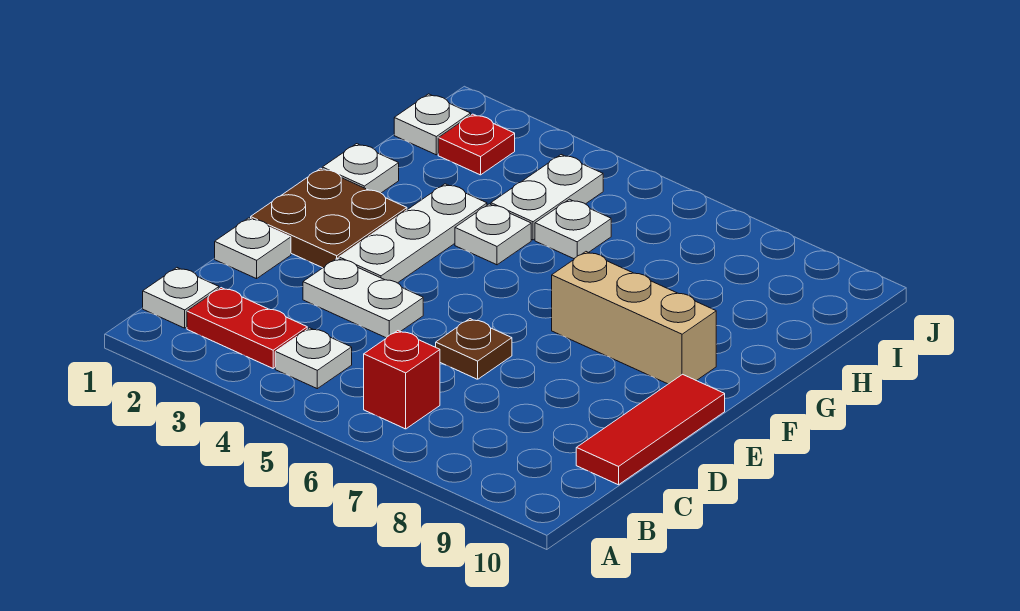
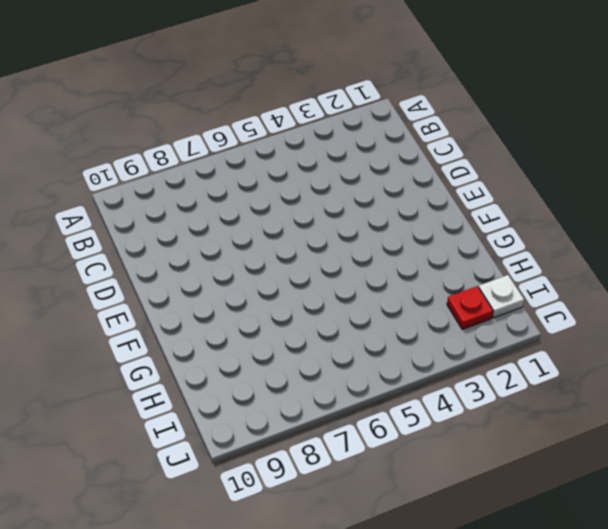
none -> white plate B1 level 1
none -> red plate B2:B3 level 1
none -> white plate B4 level 1

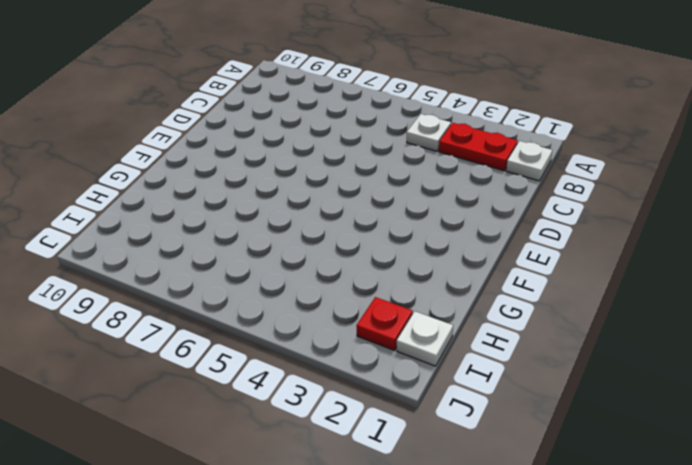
none -> red brick B6 level 1
none -> red tile C10:E10 level 1
none -> white plate D1 level 1

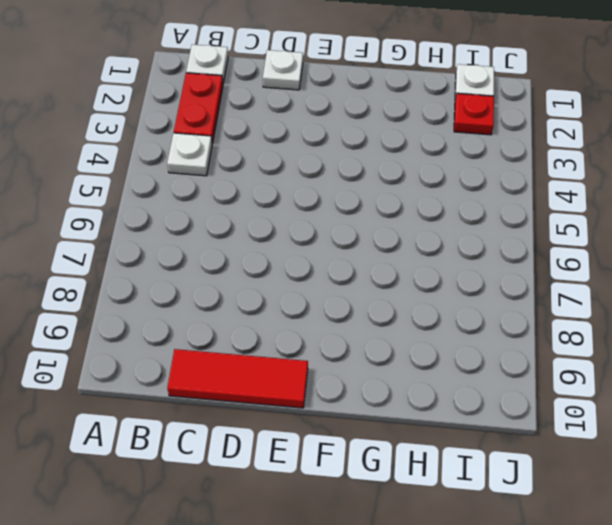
none -> red brick B6 level 1
none -> white plate D3:D4 level 1
none -> brown plate D6 level 1

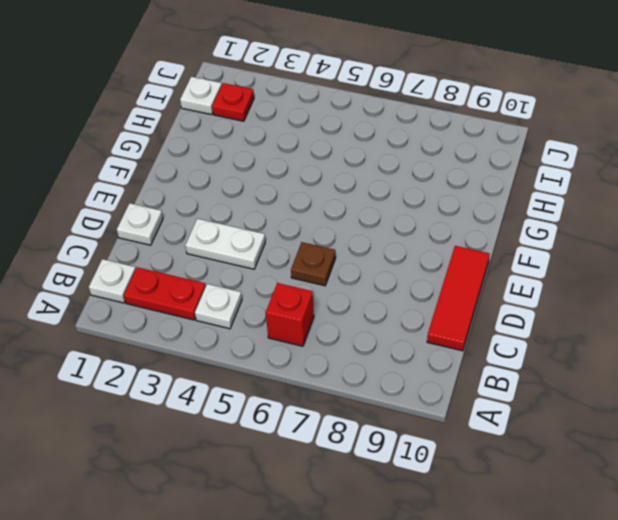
none -> brown plate E1:F2 level 1
none -> white plate E3:G3 level 1
none -> tan brick F7:F9 level 1

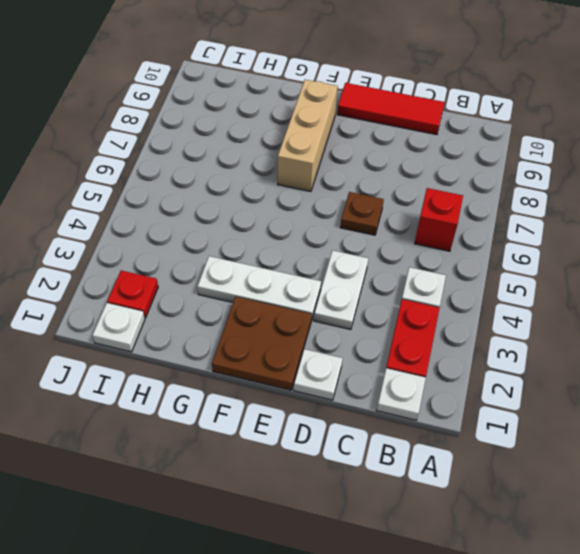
none -> white plate G1 level 1
none -> white plate G4 level 1
none -> white plate H4:I4 level 1

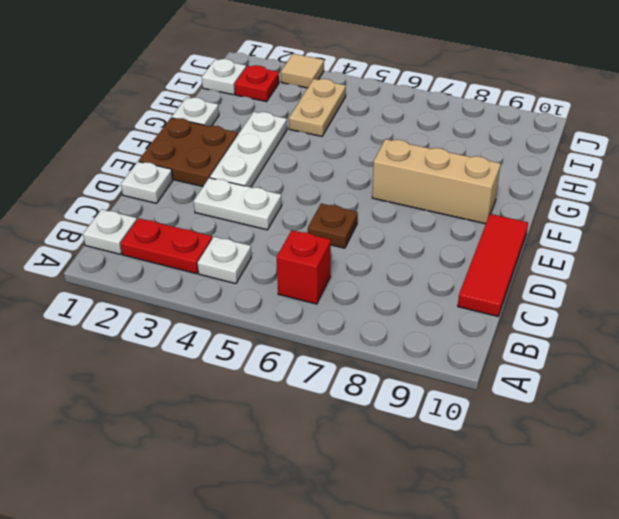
tan plate H4:I4 level 1 -> white plate H4:I4 level 1
tan tile J3 level 1 -> none
none -> white plate G4 level 1
none -> white plate H5 level 1

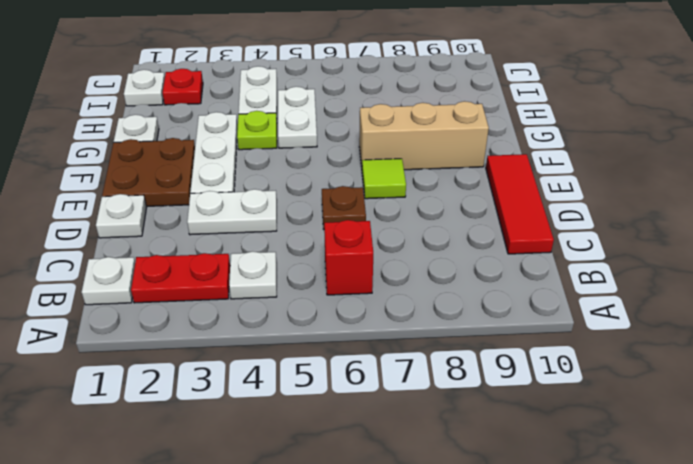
lime tile E7 level 1 -> none
lime plate G4 level 1 -> white plate G4 level 1
white plate G5:H5 level 1 -> white plate H5 level 1

